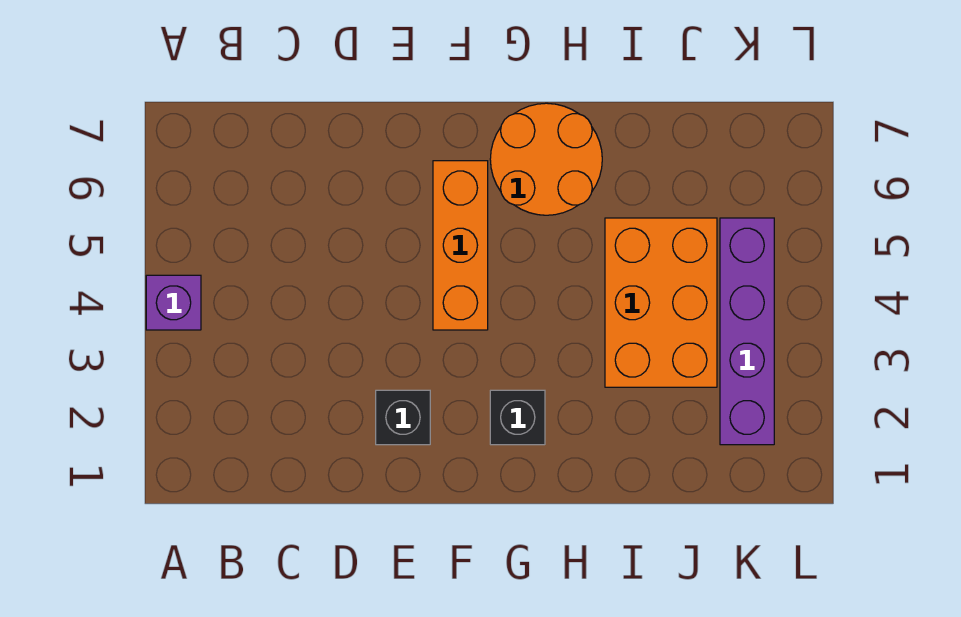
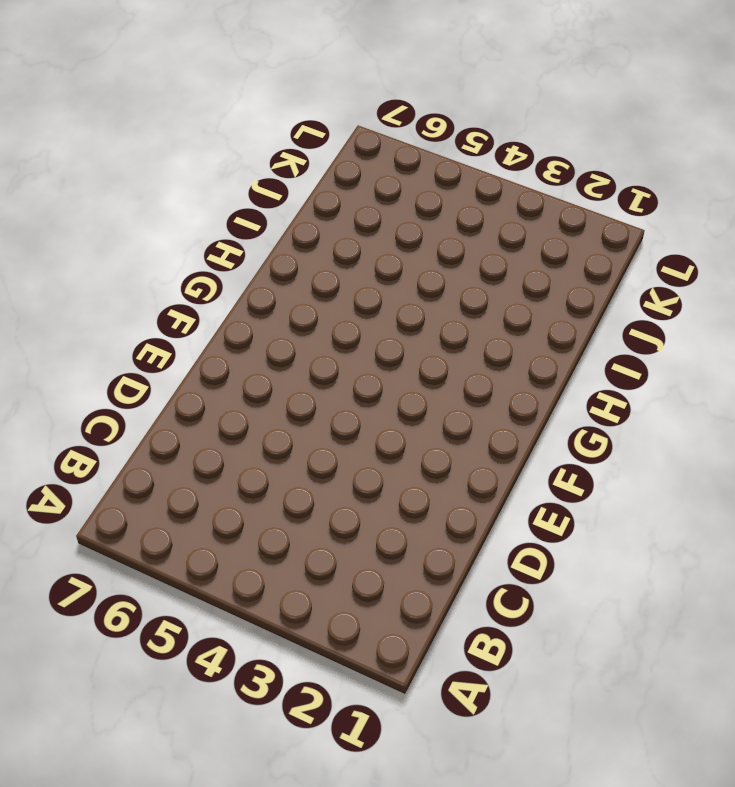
none -> purple brick A4 level 1
none -> black brick E2 level 1

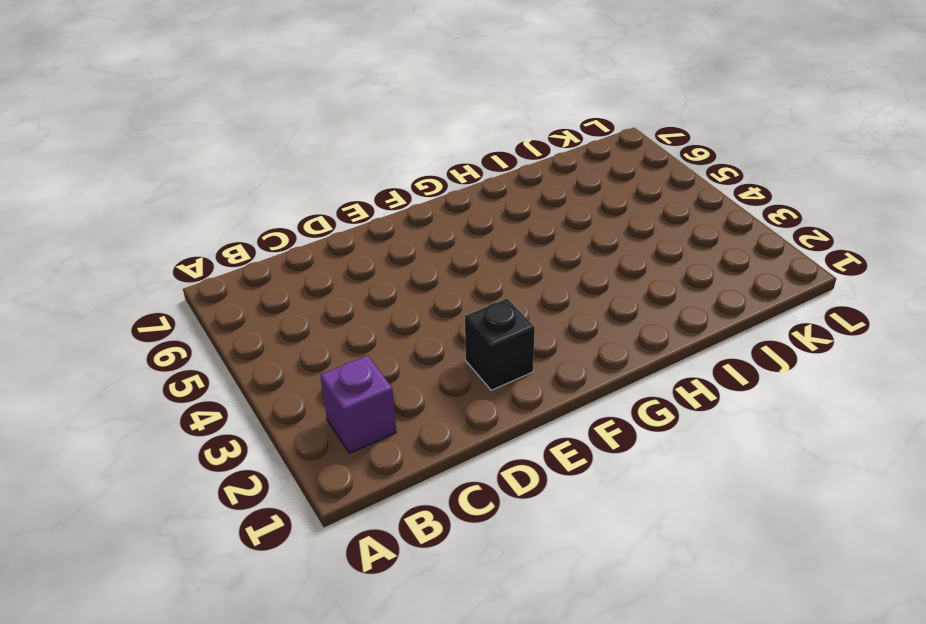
purple brick B2 level 1 -> purple brick A4 level 1
none -> orange brick F4:F6 level 1
none -> black brick G2 level 1

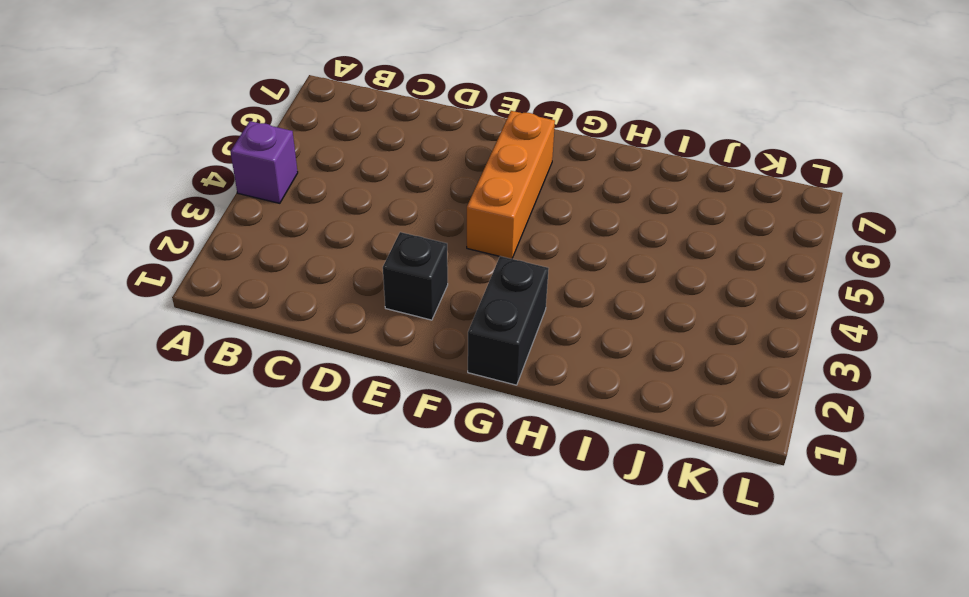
black brick G1:G2 level 1 -> black brick G2 level 1
none -> orange round brick G6:H7 level 1
none -> orange brick I3:J5 level 1

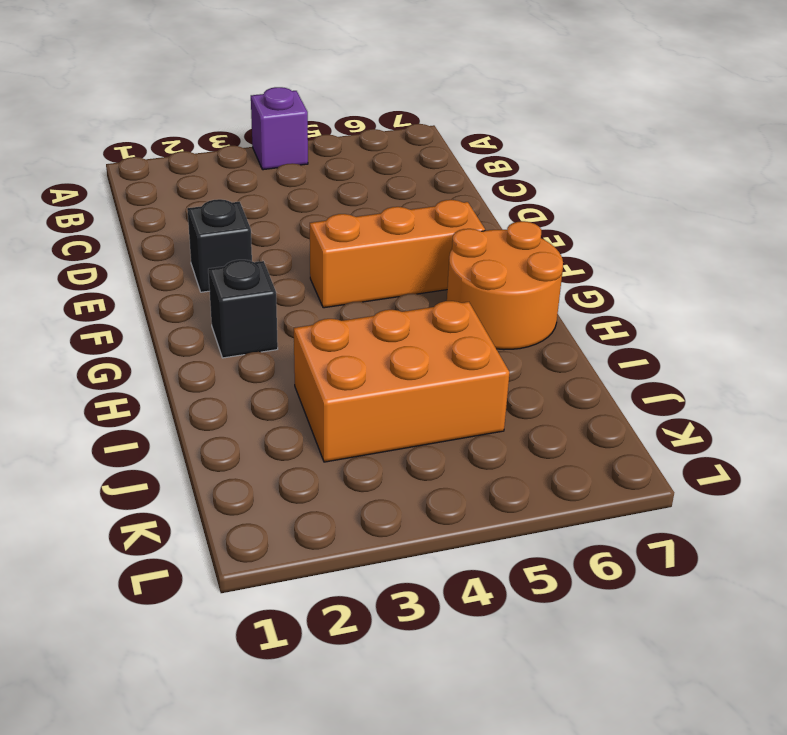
none -> purple brick K2:K5 level 1

